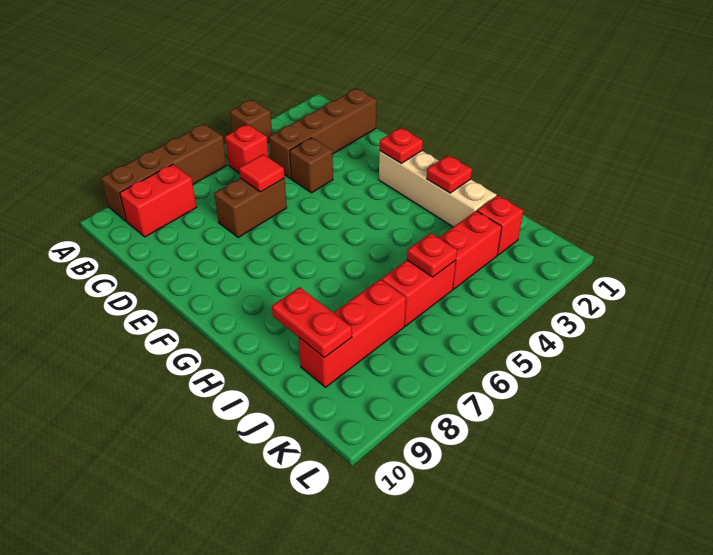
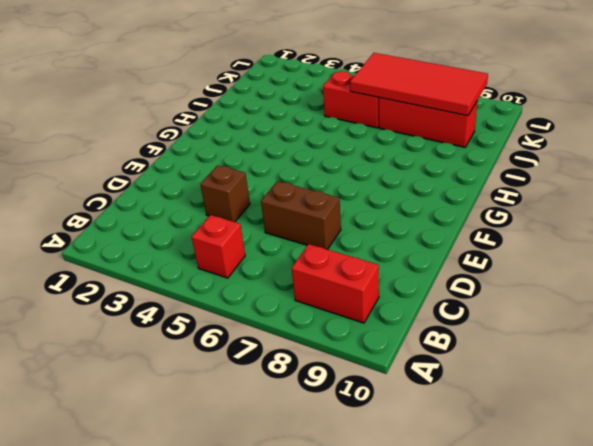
red tile J6:K9 level 2 -> red plate I9:J9 level 2
none -> brown brick A4 level 1
none -> brown brick A6:A9 level 1
none -> brown brick C1:C4 level 1

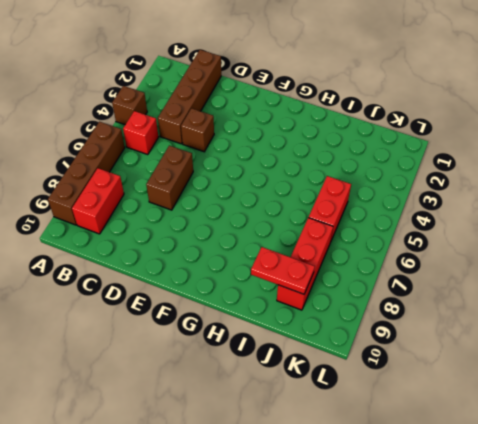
none -> tan brick F2:I2 level 1
none -> red brick J2 level 1
none -> red brick J3:J4 level 1

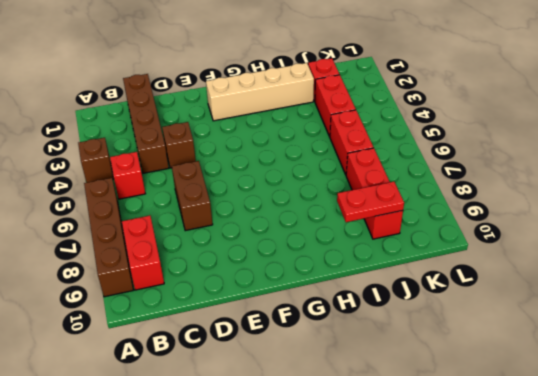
none -> red tile D6 level 2
none -> red plate F2 level 2
none -> red plate H2 level 2

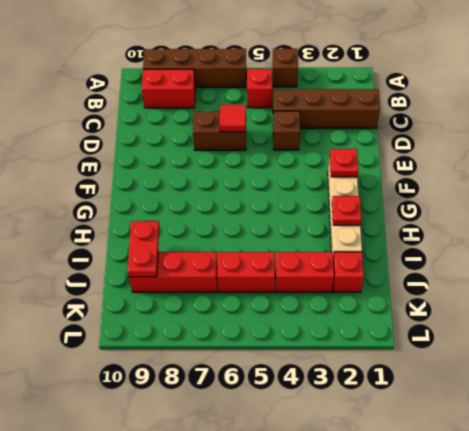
none -> red plate J5 level 2

